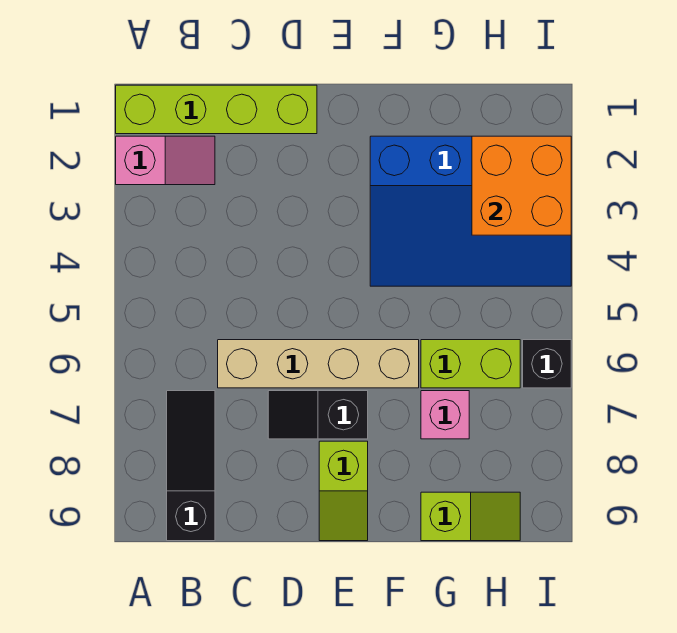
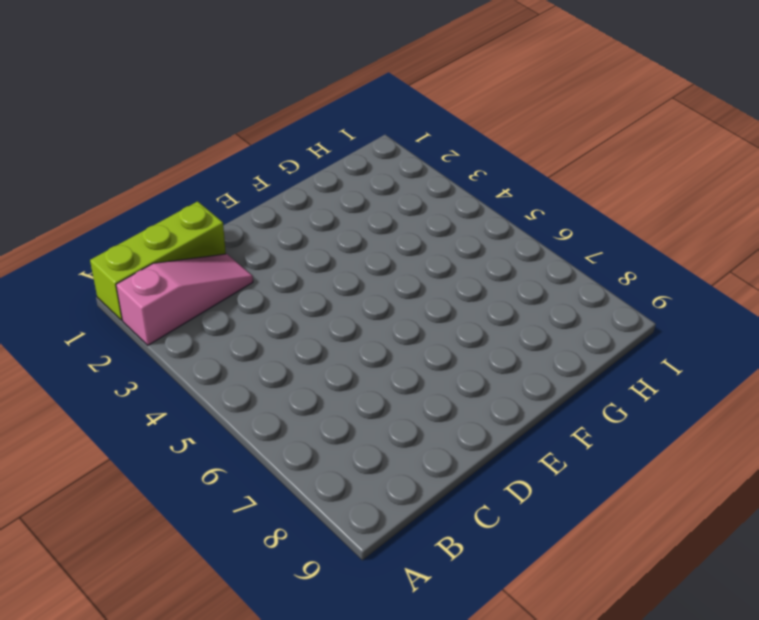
lime brick A1:C1 level 1 -> lime brick A1:D1 level 1
pink slope A2:C2 level 1 top A -> pink slope A2:B2 level 1 top A
none -> black slope B7:B9 level 1 top 9
none -> tan brick C6:F6 level 1
none -> black slope D7:E7 level 1 top E

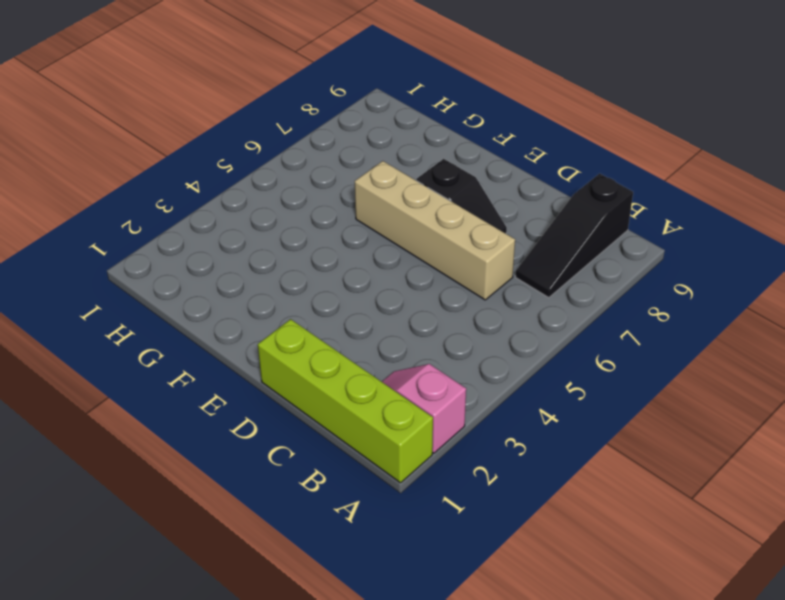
none -> lime slope E8:E9 level 1 top 8
none -> blue slope F2:I4 level 1 top 2
none -> lime brick G6:H6 level 1

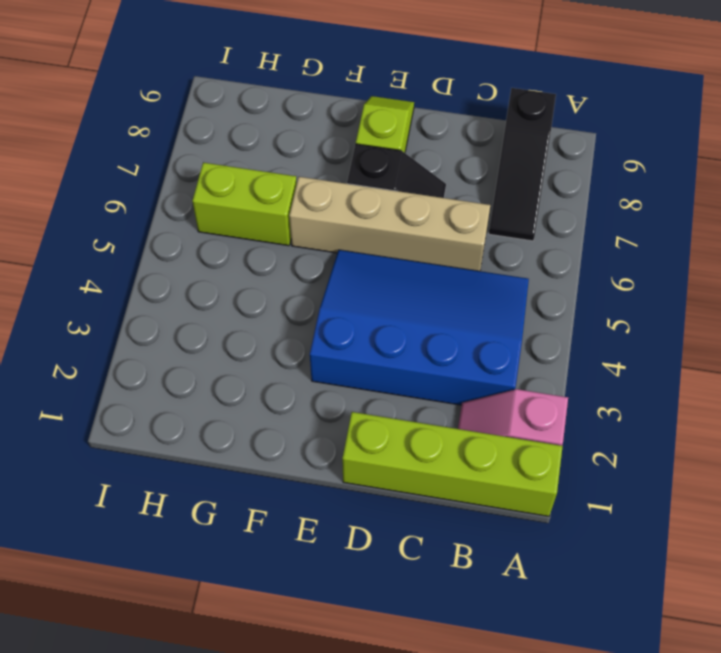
blue slope B3:E5 level 1 top 3 -> blue slope F2:I4 level 1 top 2
none -> pink brick G7 level 1
none -> lime slope G9:H9 level 1 top G
none -> black brick I6 level 1

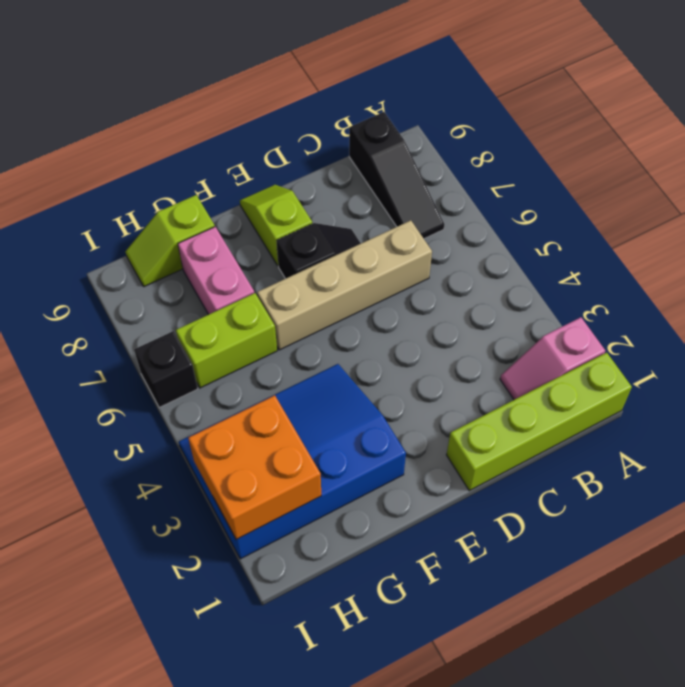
pink brick G7:G8 level 1 -> pink brick G7 level 1

